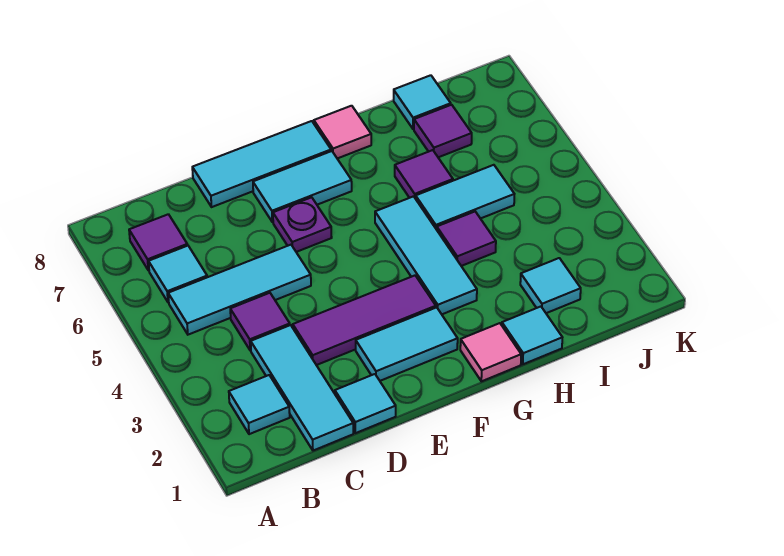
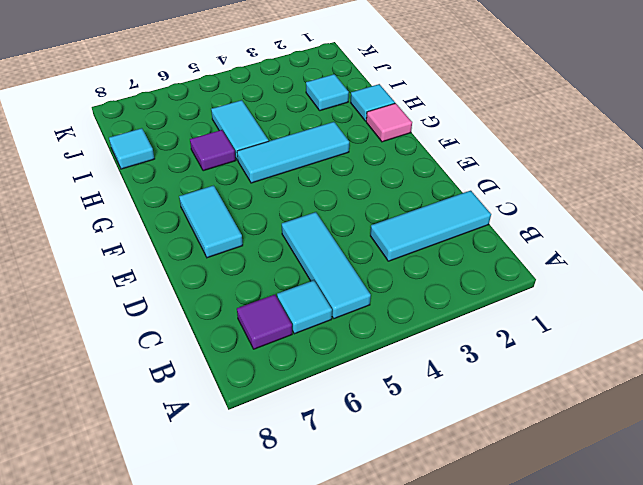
none -> cyan tile B2 level 1
none -> purple tile C4 level 1
none -> cyan tile D1 level 1

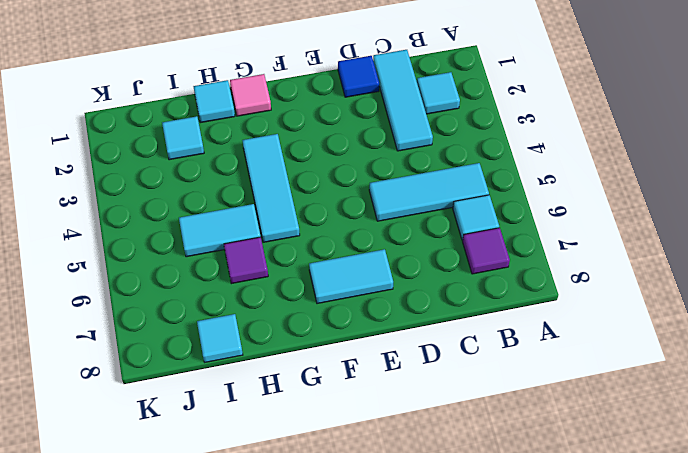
blue tile D1 level 1 -> cyan tile D1 level 1
none -> purple tile C4 level 1
none -> purple tile D3:F3 level 1
none -> cyan tile D8:F8 level 1

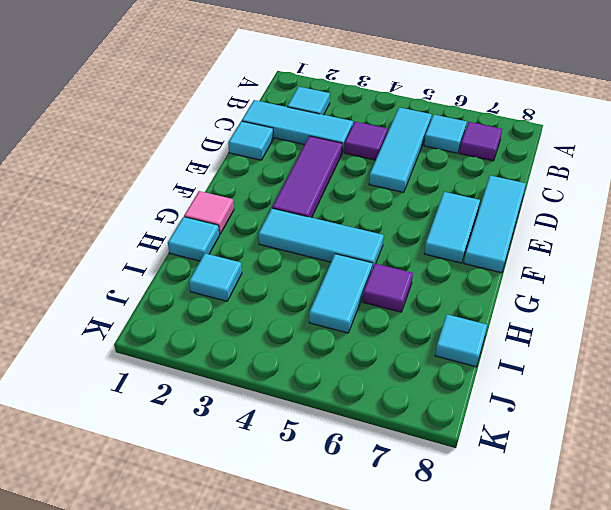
none -> cyan tile E2:F2 level 1
none -> purple plate E6 level 1
none -> pink tile G8 level 1

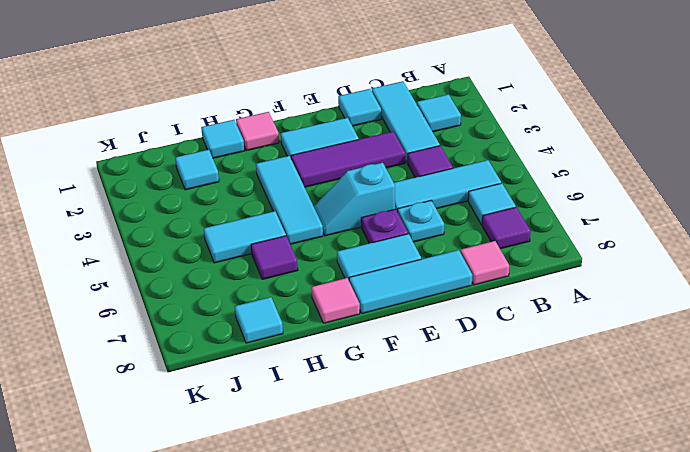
pink tile C8 level 1 -> none
cyan plate D6 level 1 -> none
cyan slope E5:F5 level 1 top E -> none
none -> purple tile H4 level 1
none -> purple tile I7 level 1

